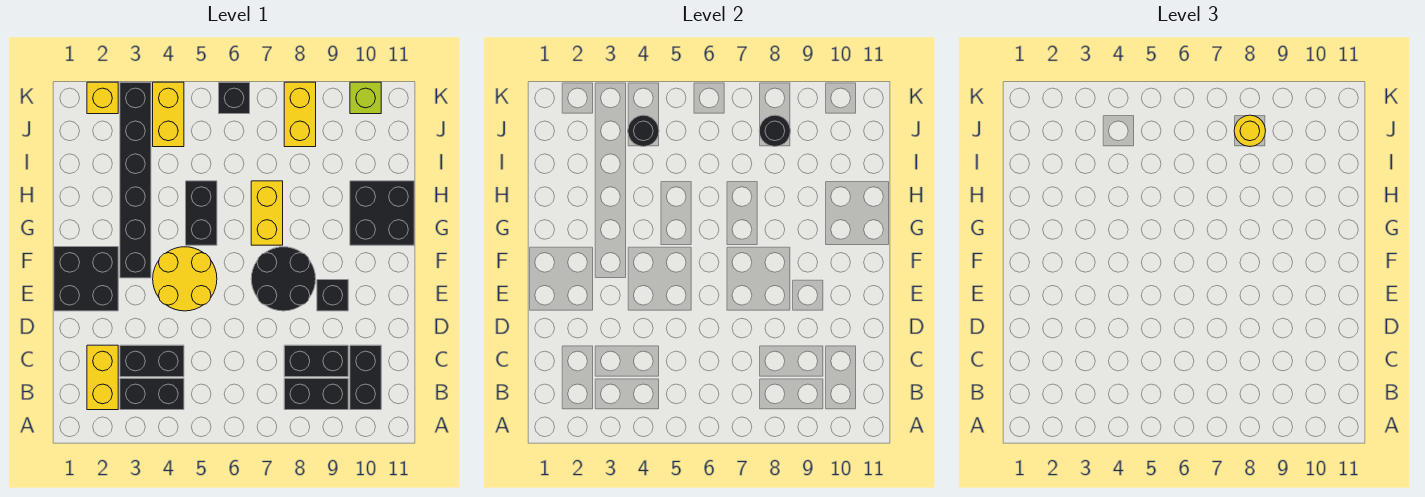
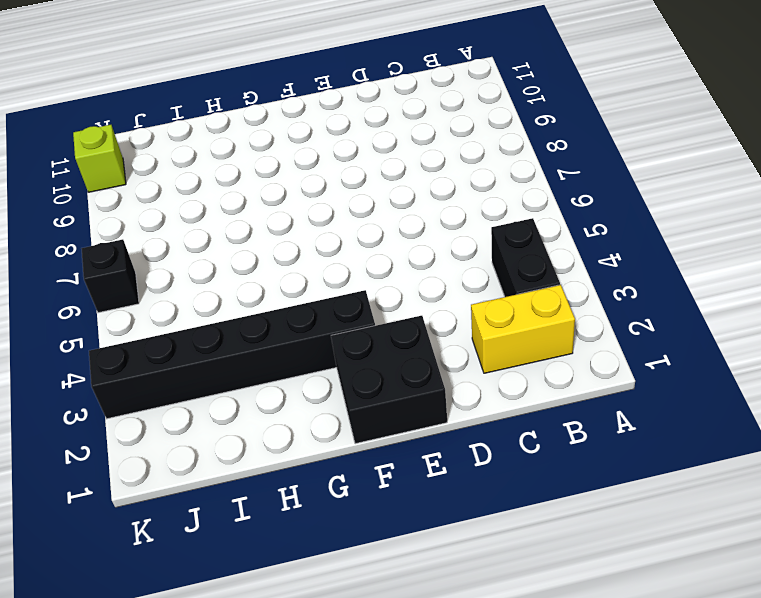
none -> black brick B8:B9 level 1
none -> black brick B10:C10 level 1
none -> black brick C3:C4 level 1

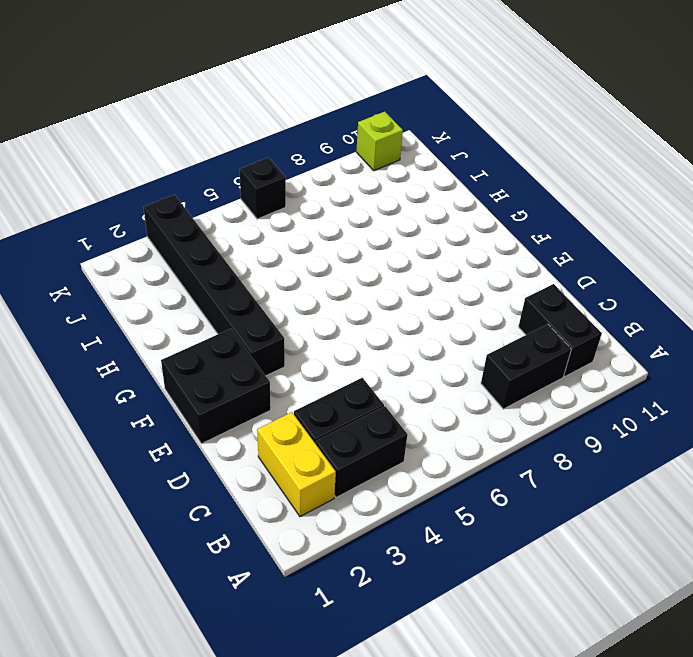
none -> black brick C8:C9 level 1
none -> yellow round brick E4:F5 level 1
none -> black round brick E7:F8 level 1

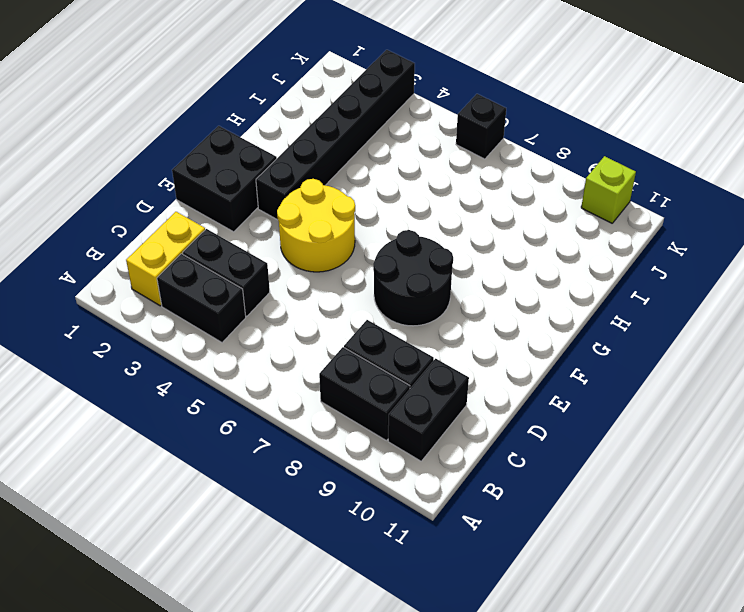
none -> black brick E9 level 1
none -> black brick G5:H5 level 1
none -> yellow brick G7:H7 level 1

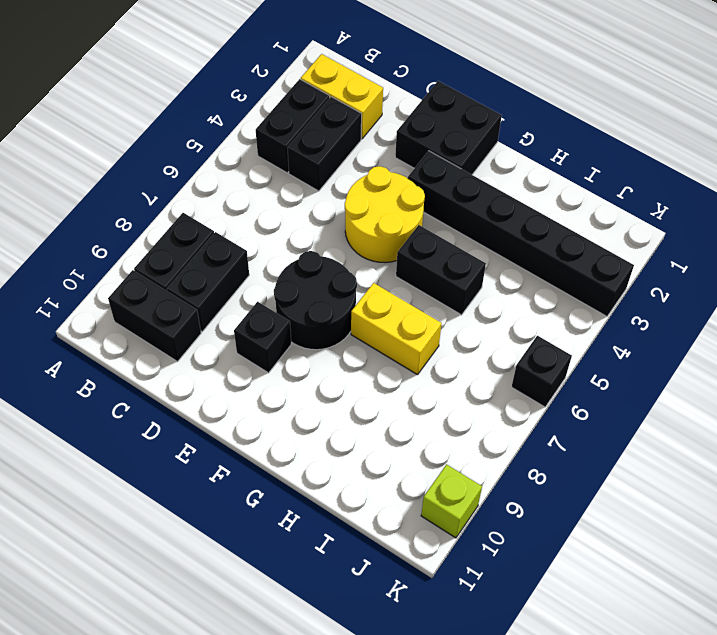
none -> black brick G10:H11 level 1
none -> yellow brick J4:K4 level 1
none -> yellow brick J8:K8 level 1

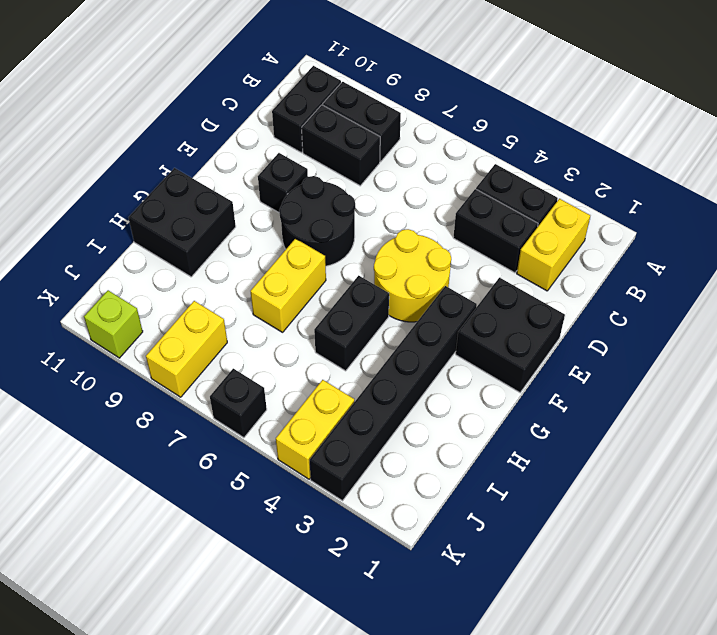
none -> yellow brick K2 level 1
none -> black round brick J4 level 2
none -> black round brick J8 level 2

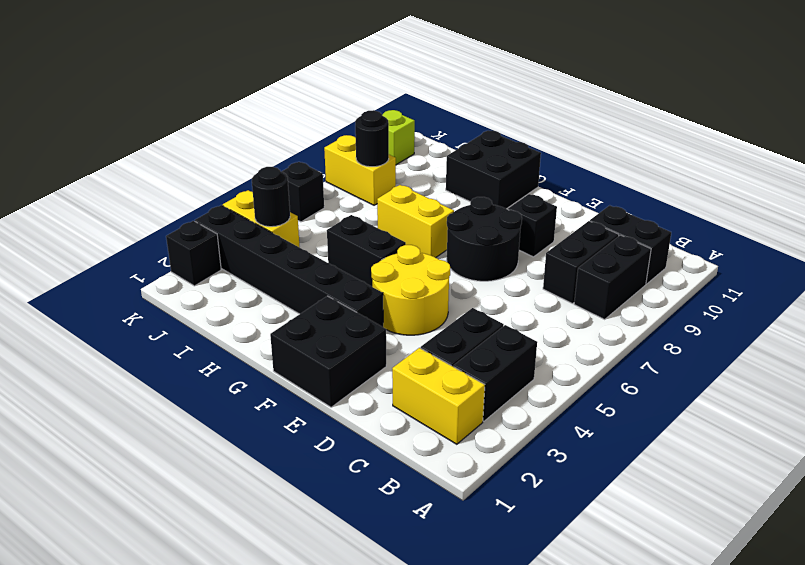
black brick K2 level 1 -> yellow brick K2 level 1
none -> yellow round brick J8 level 3

